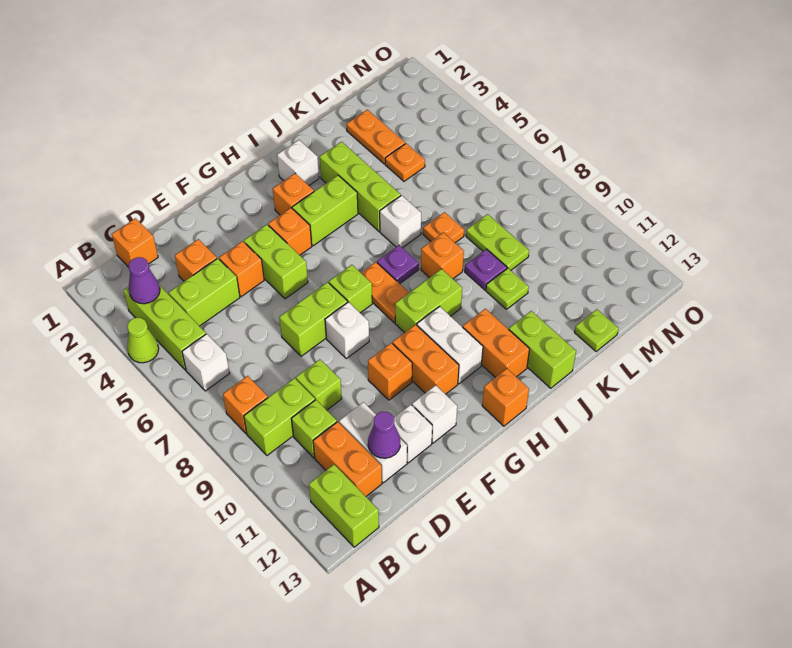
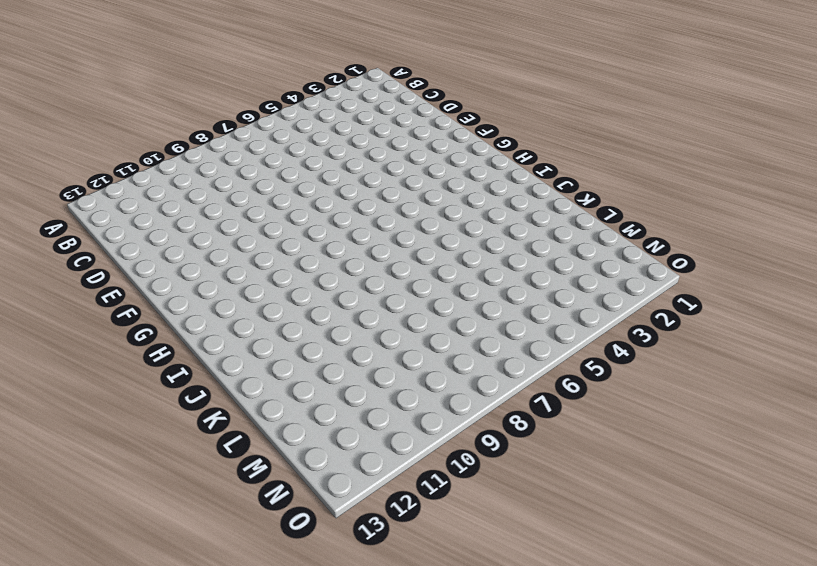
none -> lime cone A4 level 1
none -> lime brick B3:B5 level 1
none -> white brick B6 level 1
none -> orange brick B8 level 1

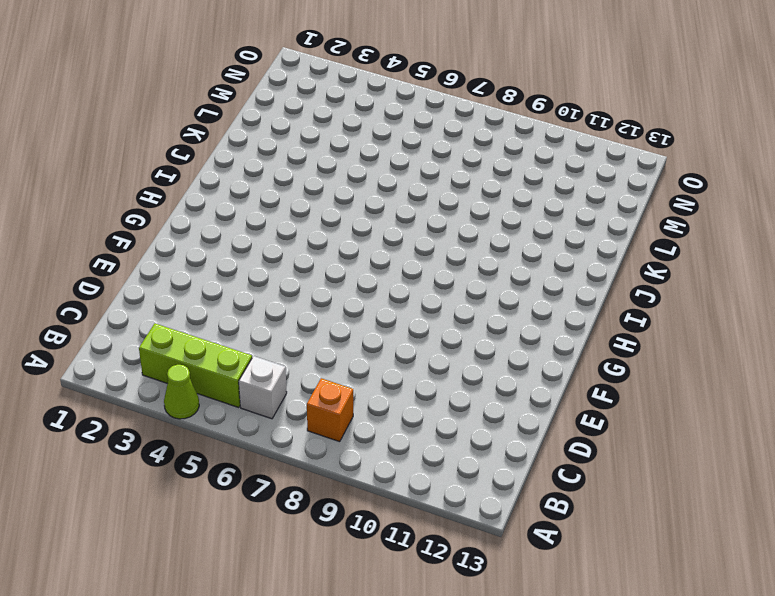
none -> lime brick B9:C9 level 1
none -> lime brick B12:B13 level 1
none -> orange brick C1 level 1
none -> lime brick C4:D4 level 1

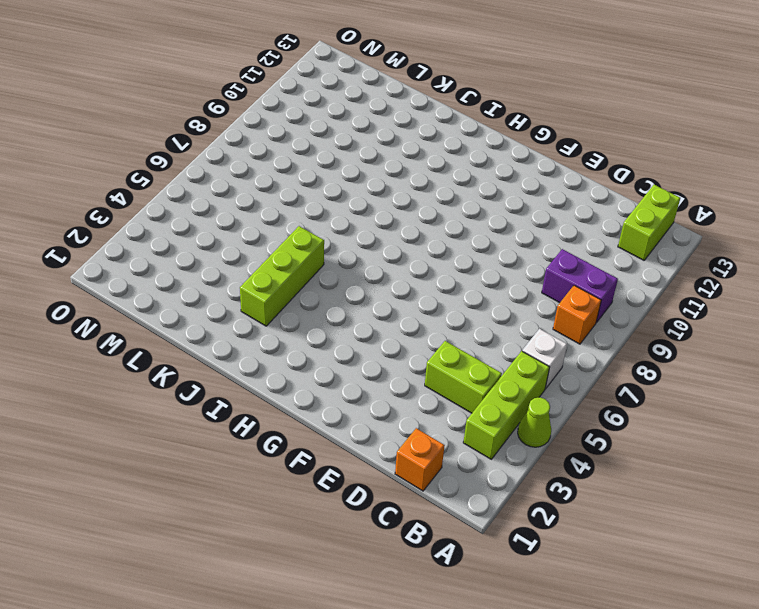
purple brick B9:C9 level 1 -> lime brick B9:C9 level 1
none -> lime brick C10 level 1
none -> orange brick C11:C12 level 1
none -> orange brick D3 level 1
none -> lime brick D9 level 1

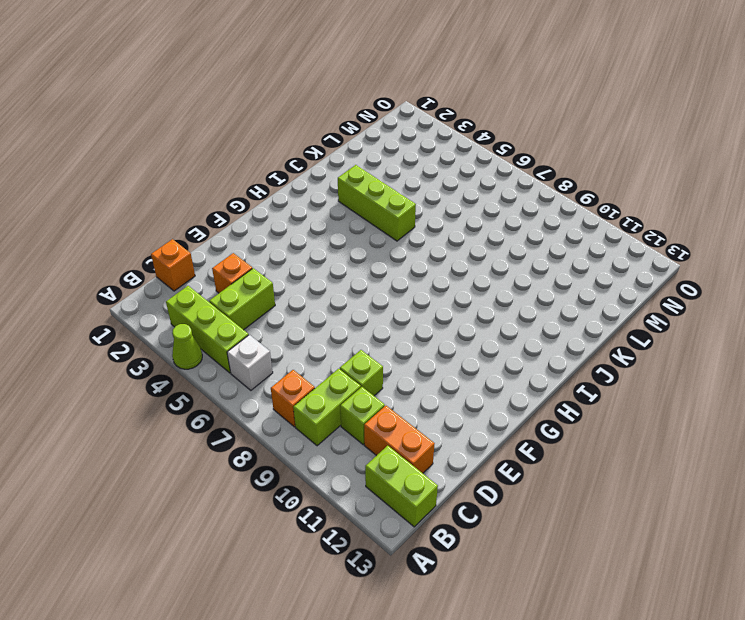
none -> white brick D11:D12 level 1
none -> orange brick E4 level 1
none -> lime brick E7:F7 level 1
none -> white brick E12 level 1

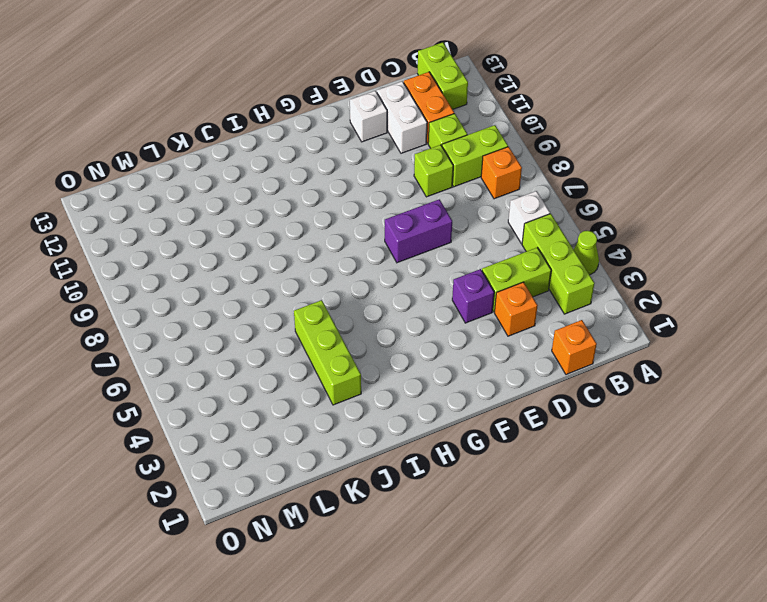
purple brick E4 level 1 -> orange brick E4 level 1
purple brick E7:F7 level 1 -> lime brick E7:F7 level 1
none -> lime brick F4:F5 level 1
none -> white brick F8 level 1
none -> orange brick F10 level 1
none -> white brick F12 level 1

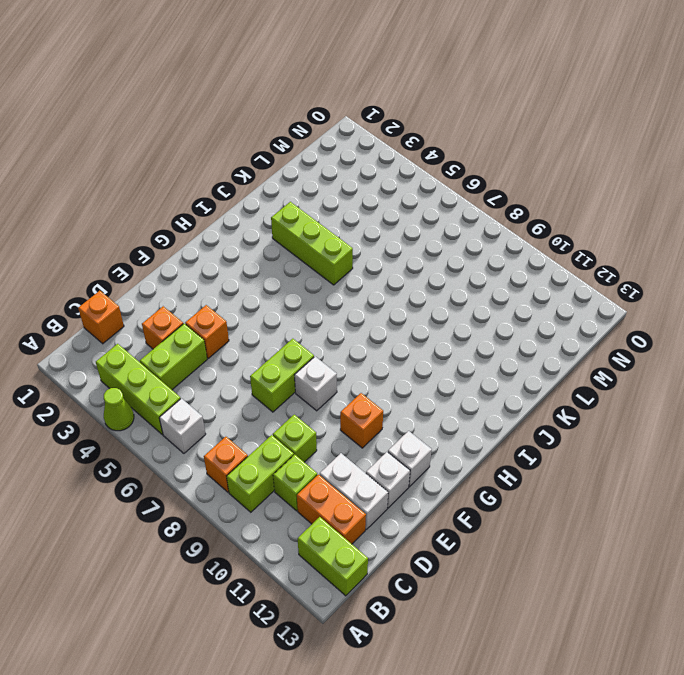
none -> lime brick F4:F5 level 1
none -> orange brick G4 level 1
none -> lime brick G7 level 1
none -> orange brick G10:G11 level 1

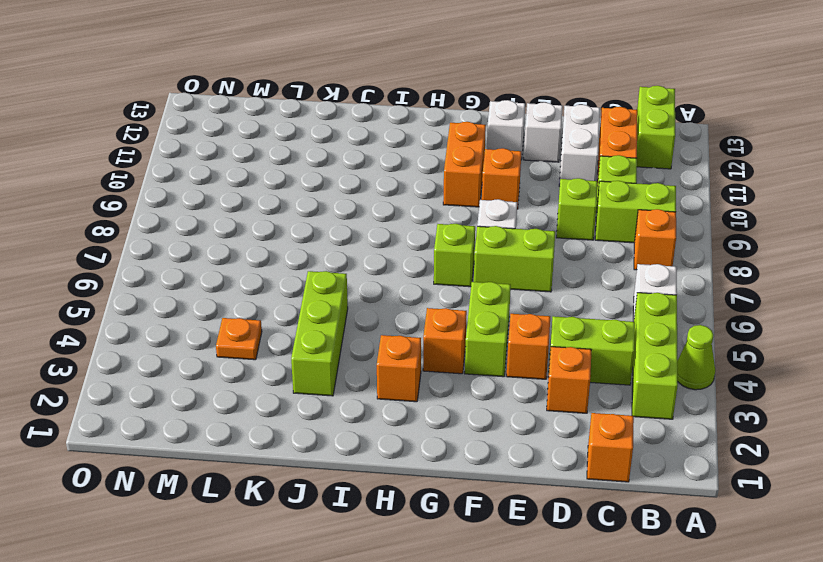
none -> lime brick H4:I4 level 1
none -> orange plate H7:H8 level 1
none -> lime brick H9:I9 level 1
none -> white brick H10:H11 level 1

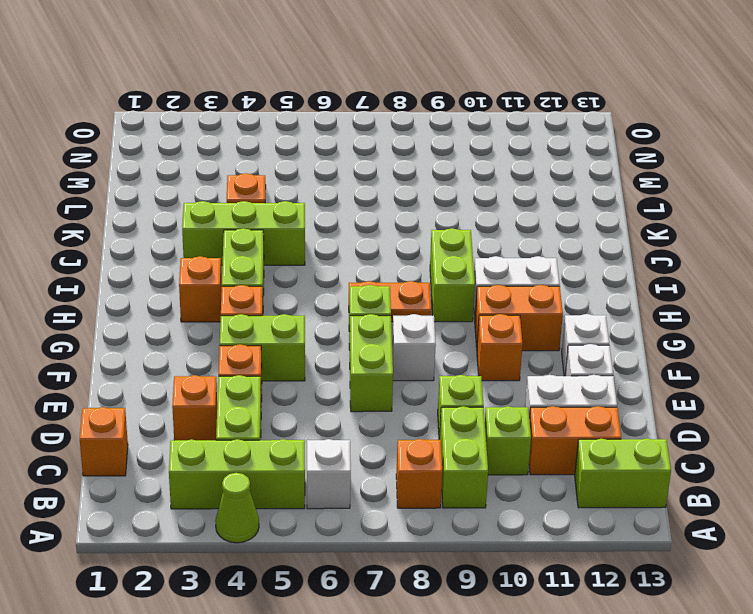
none -> orange brick H13 level 1
none -> white brick I2 level 1
none -> purple plate I7 level 1
none -> orange brick I11:I12 level 1

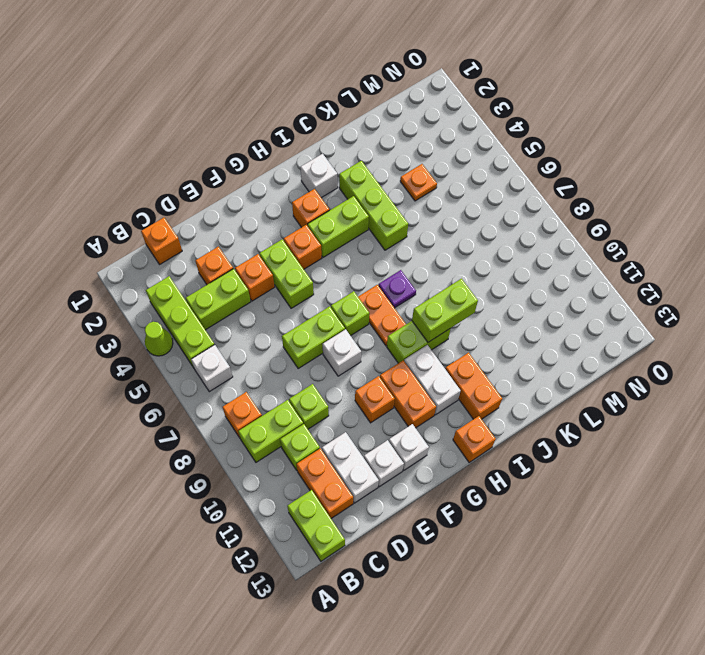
lime brick I9:J9 level 2 -> lime brick J12:J13 level 1
none -> white brick J6 level 1
none -> orange brick J8 level 1
none -> orange plate K7 level 1
none -> purple plate K9 level 1

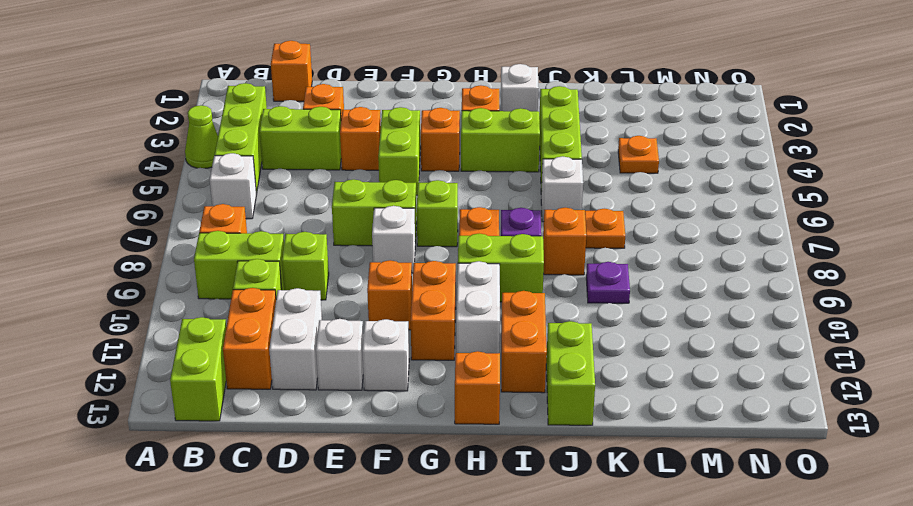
none -> lime plate K10 level 1
none -> orange plate L2:L3 level 1
none -> lime plate L8:L9 level 1
none -> lime plate L13 level 1

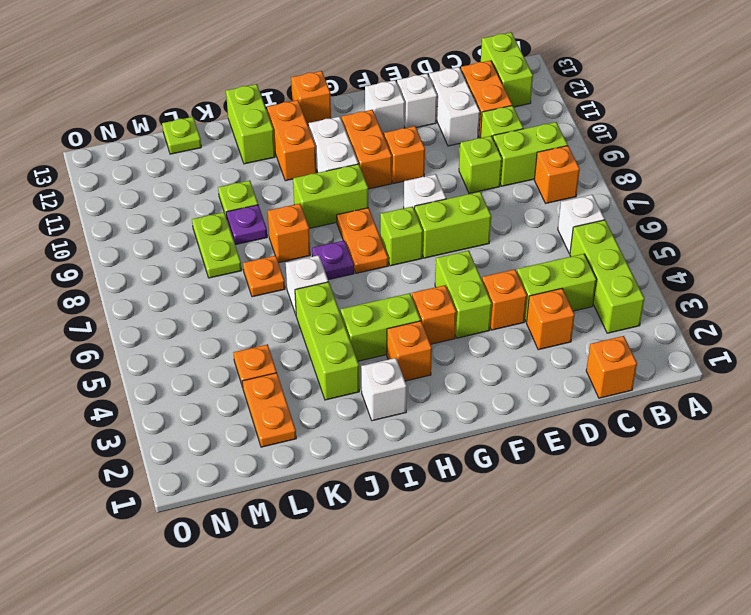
none -> lime cone A4 level 1
none -> purple cone B3 level 2
none -> purple cone D12 level 2

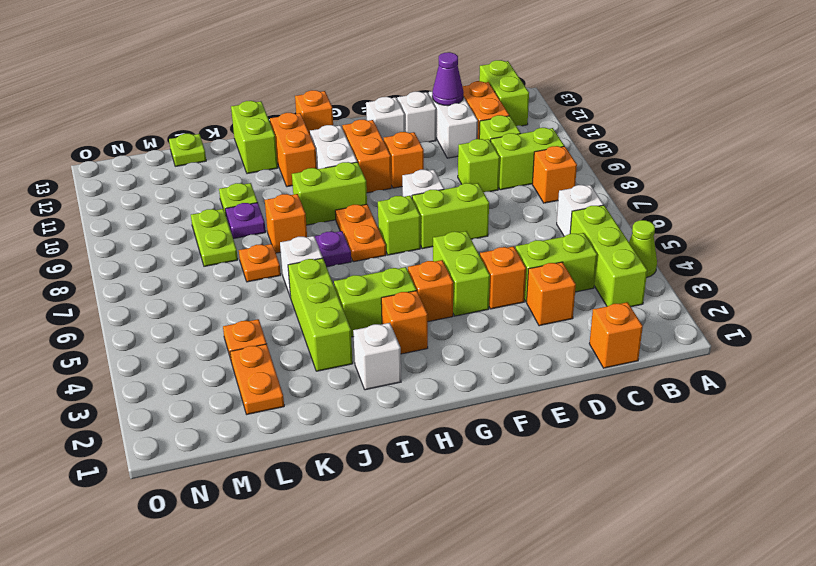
none -> purple cone B3 level 2

